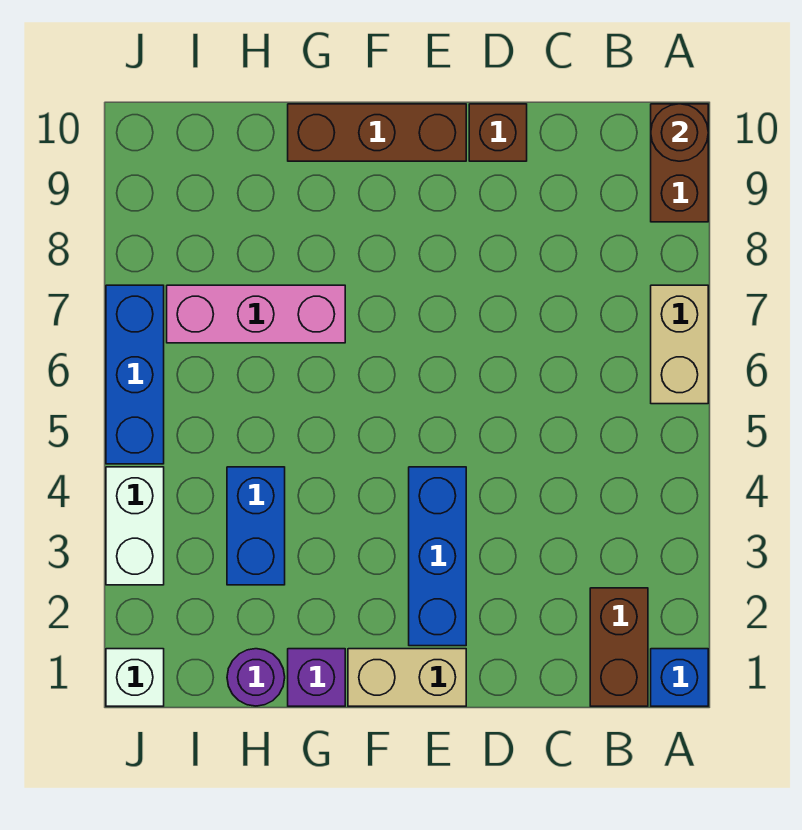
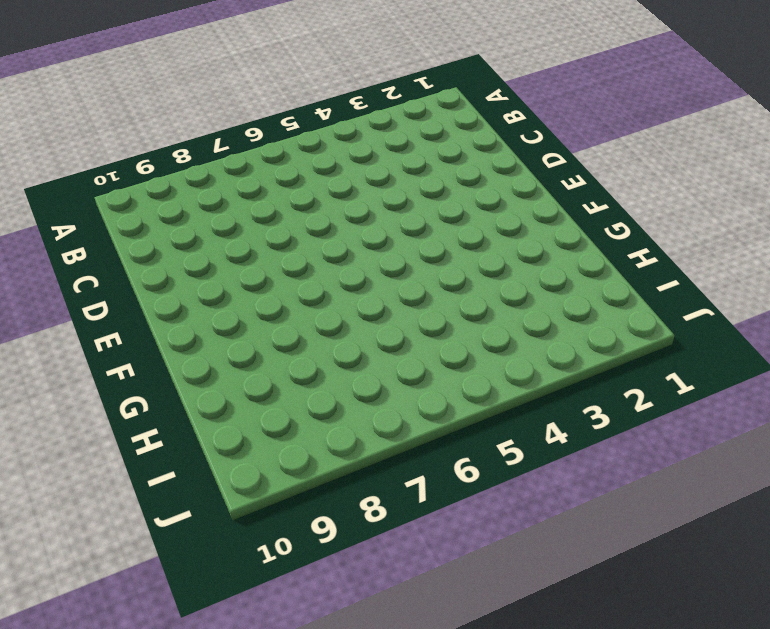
none -> blue brick A1 level 1
none -> tan brick A6:A7 level 1
none -> brown brick A9:A10 level 1

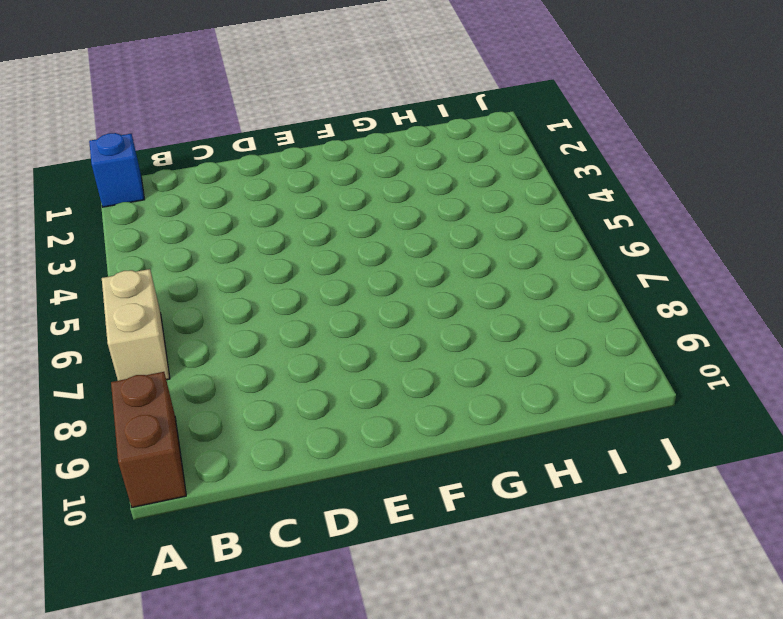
none -> brown brick B1:B2 level 1
none -> brown brick D10 level 1
none -> tan brick E1:F1 level 1

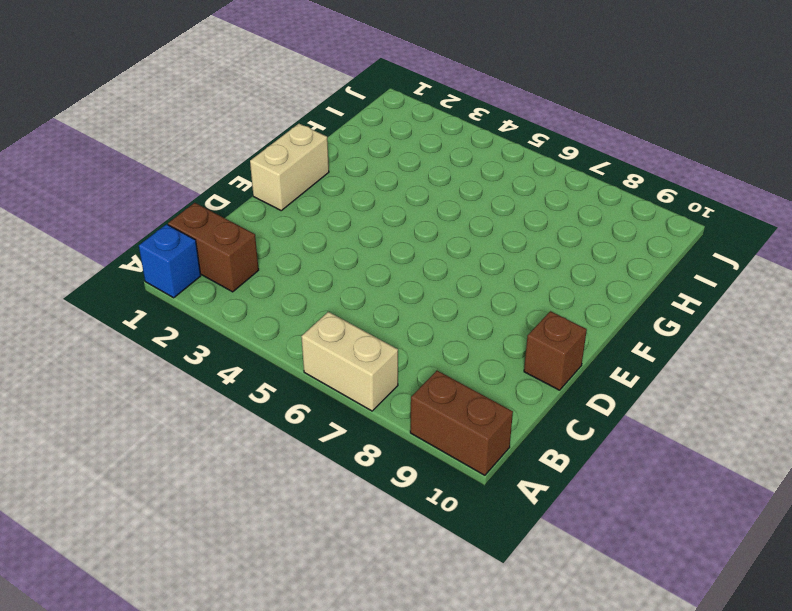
none -> blue brick E2:E4 level 1
none -> brown brick E10:G10 level 1
none -> purple brick G1 level 1

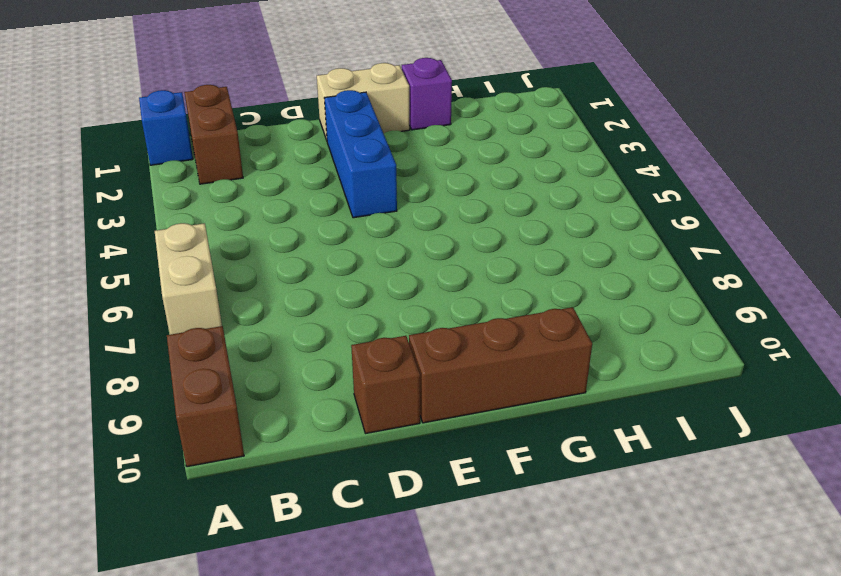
none -> pink brick G7:I7 level 1
none -> purple round brick H1 level 1
none -> blue brick H3:H4 level 1

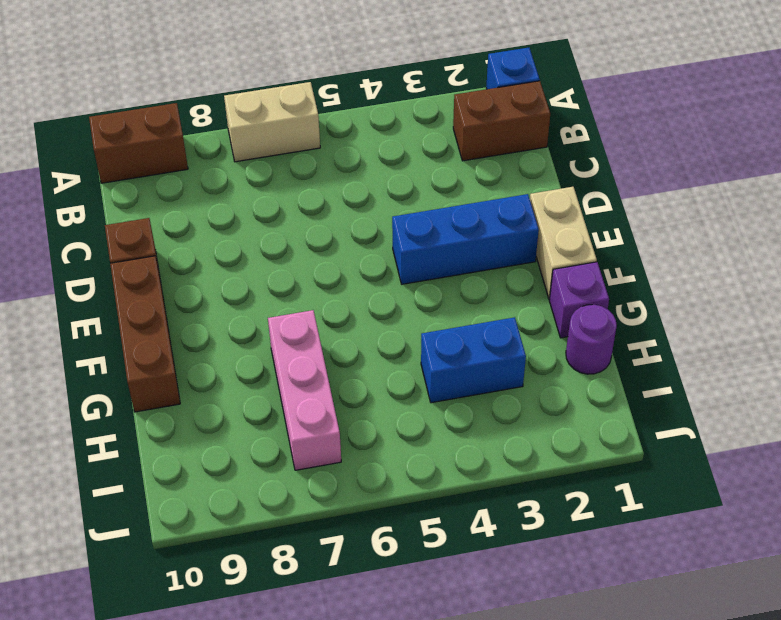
none -> white brick J1 level 1
none -> white brick J3:J4 level 1
none -> blue brick J5:J7 level 1

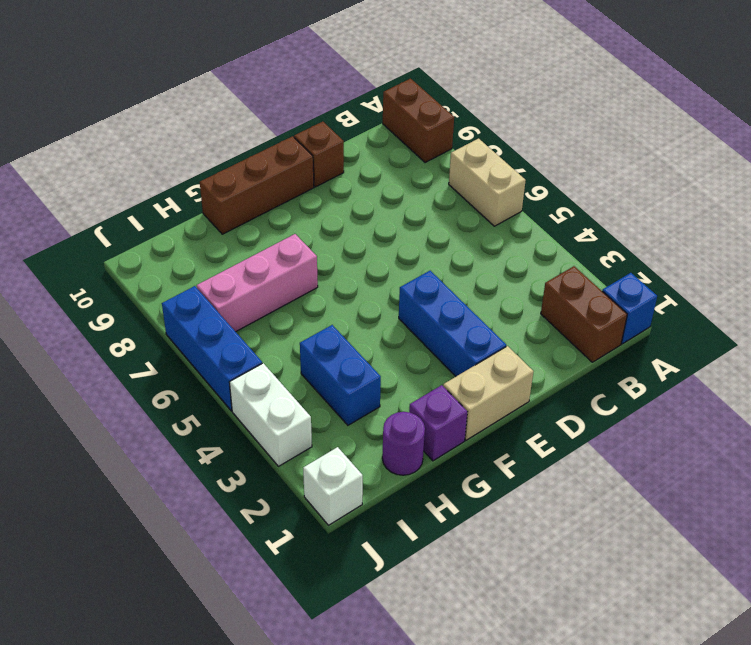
none -> brown round brick A10 level 2

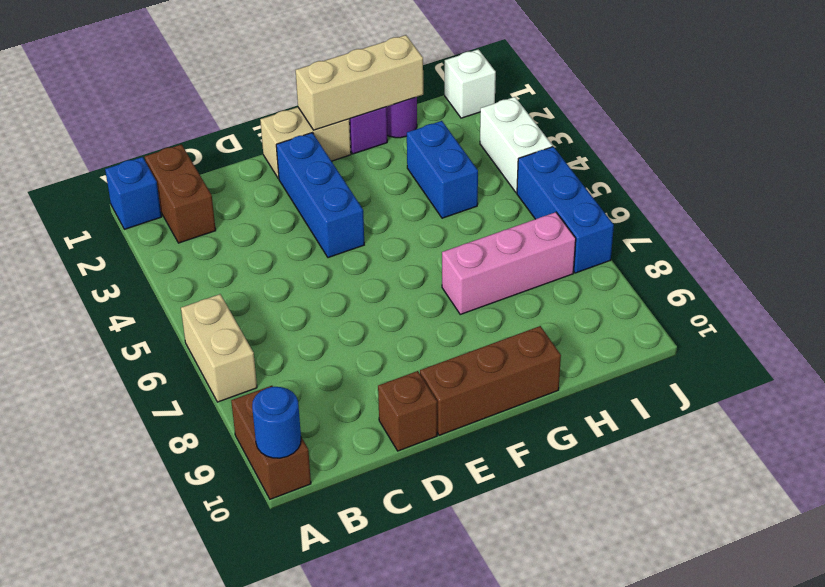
blue round brick A10 level 2 -> brown round brick A10 level 2
tan brick F1:H1 level 2 -> none

